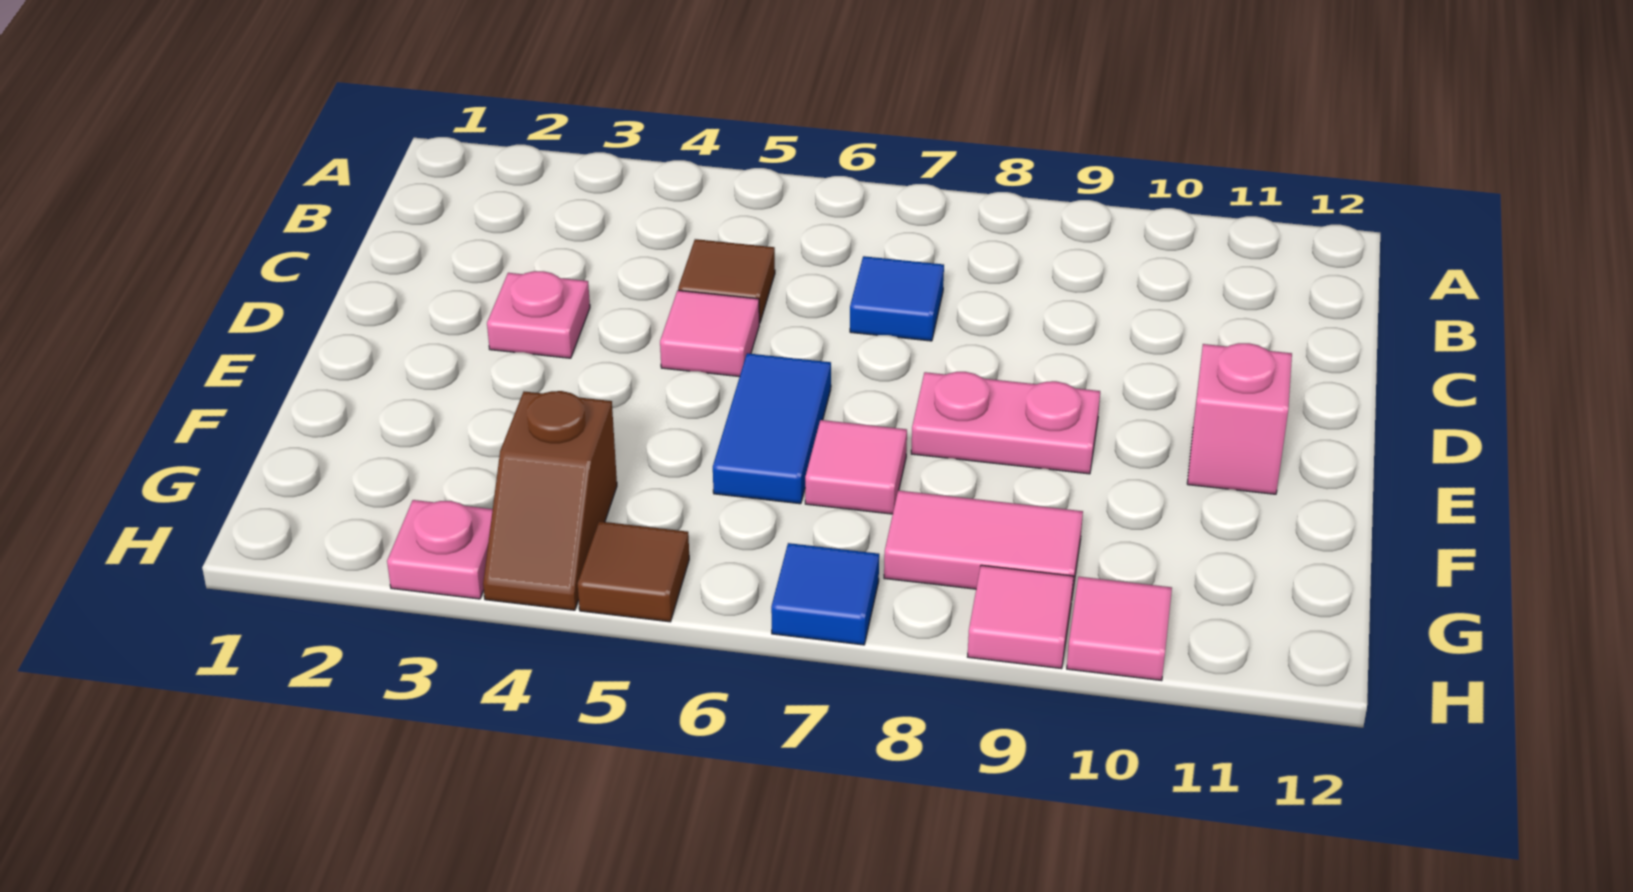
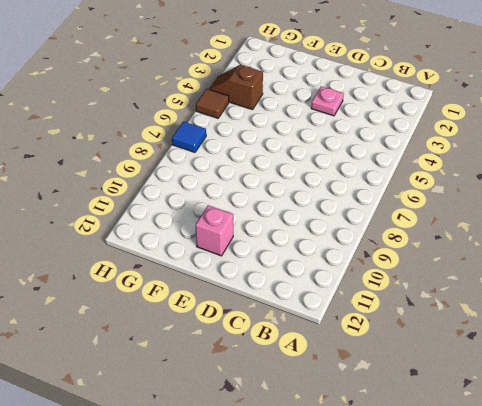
none -> brown tile C5 level 1
none -> blue tile C7 level 1
none -> pink tile D5 level 1

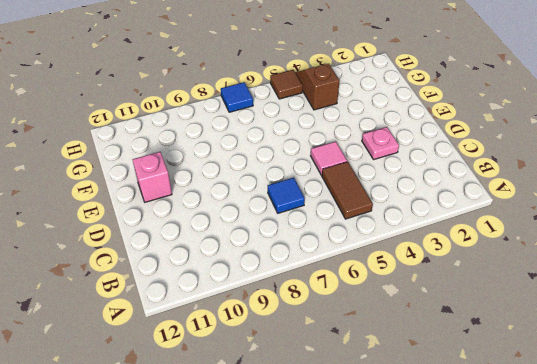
brown tile B5:C5 level 1 -> brown tile C5 level 1
none -> blue tile E6:F6 level 1
none -> pink plate E8:E9 level 1
none -> pink tile F7 level 1

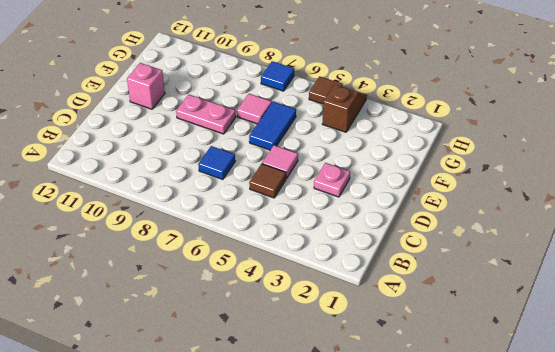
none -> pink tile G8:G9 level 1
none -> pink plate H3 level 1
none -> pink tile H9 level 1

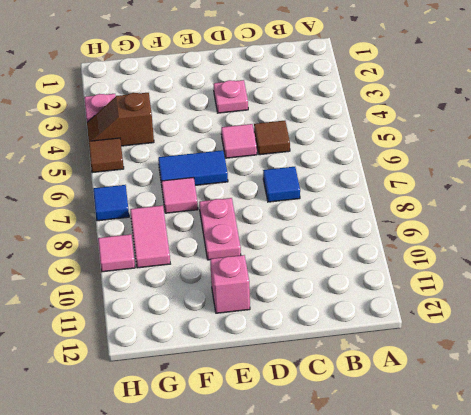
none -> pink tile H10 level 1

